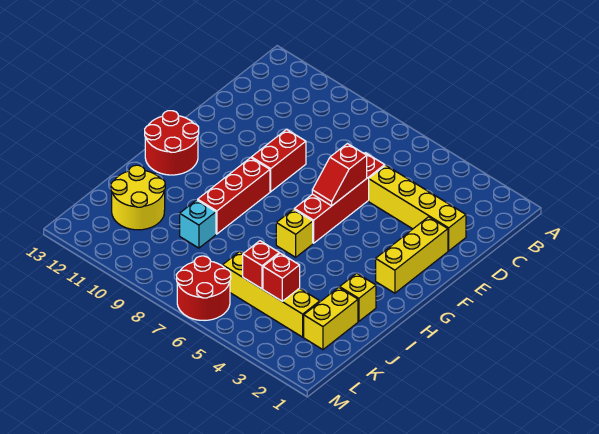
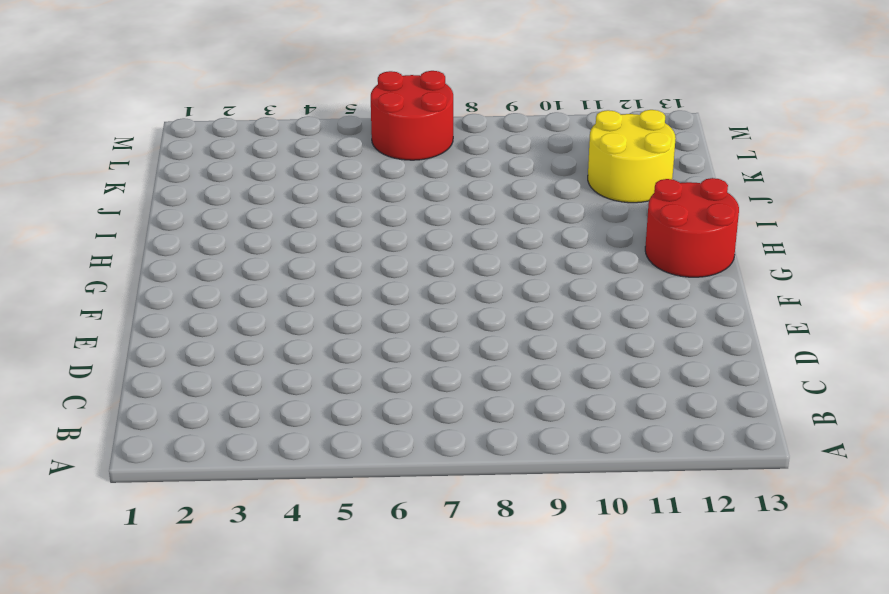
none -> yellow brick D2:D5 level 1
none -> red brick D6:G6 level 1
none -> yellow brick E2:G2 level 1

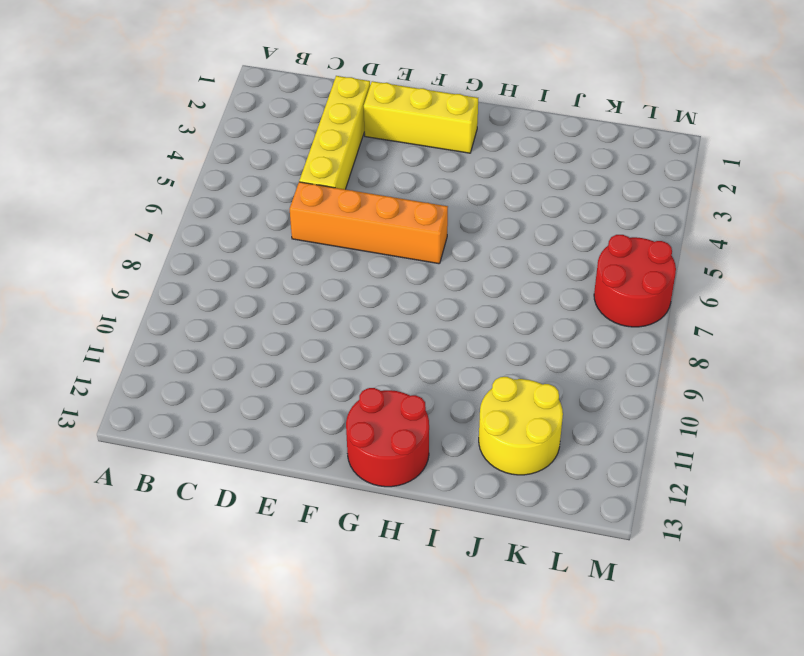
orange brick D6:G6 level 1 -> red brick D6:G6 level 1
none -> red brick E9:F9 level 1
none -> red brick G9:I9 level 1
none -> yellow brick H6 level 1

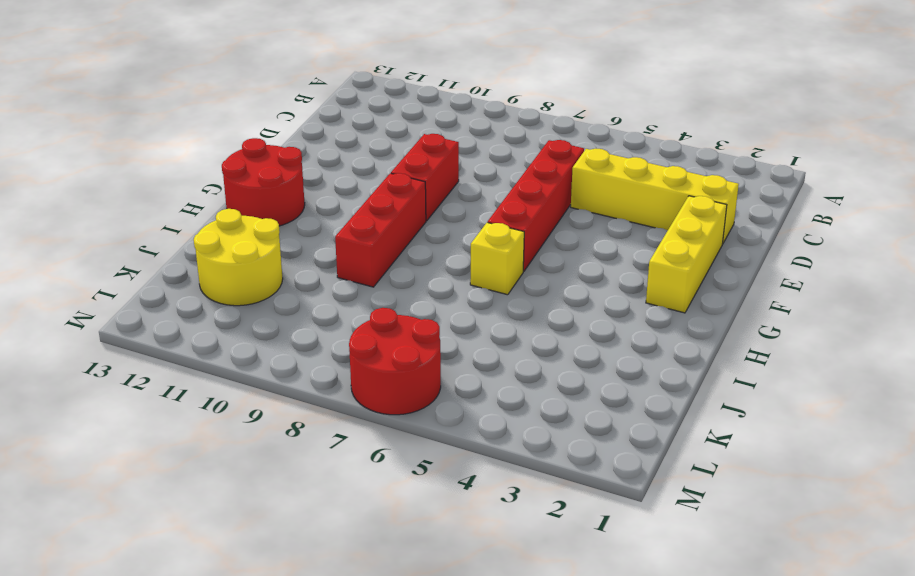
none -> yellow brick I2 level 1
none -> yellow brick J2:K2 level 1
none -> cyan brick J9 level 1

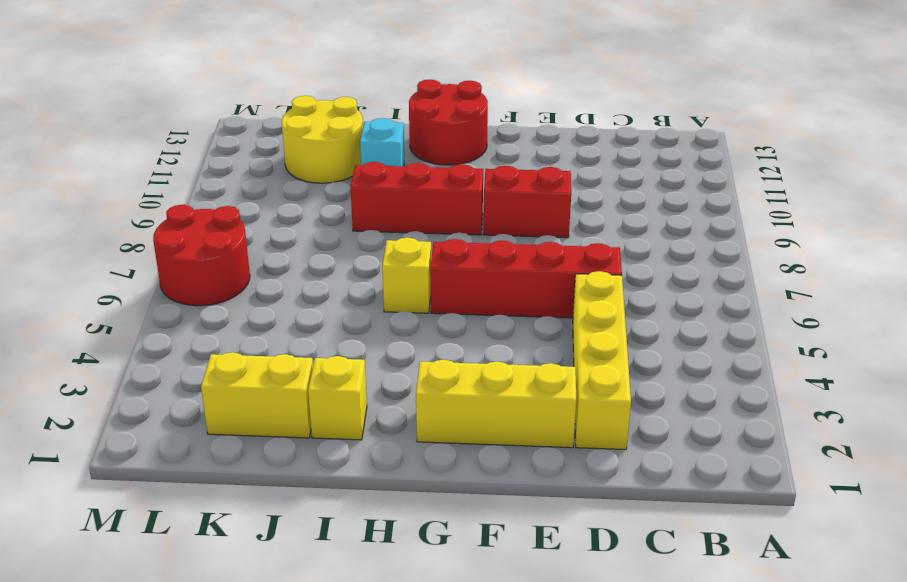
cyan brick I11 level 1 -> cyan brick J9 level 1
none -> yellow brick K3:K6 level 1
none -> red slope E6:F6 level 2 top E
none -> red brick K4 level 2

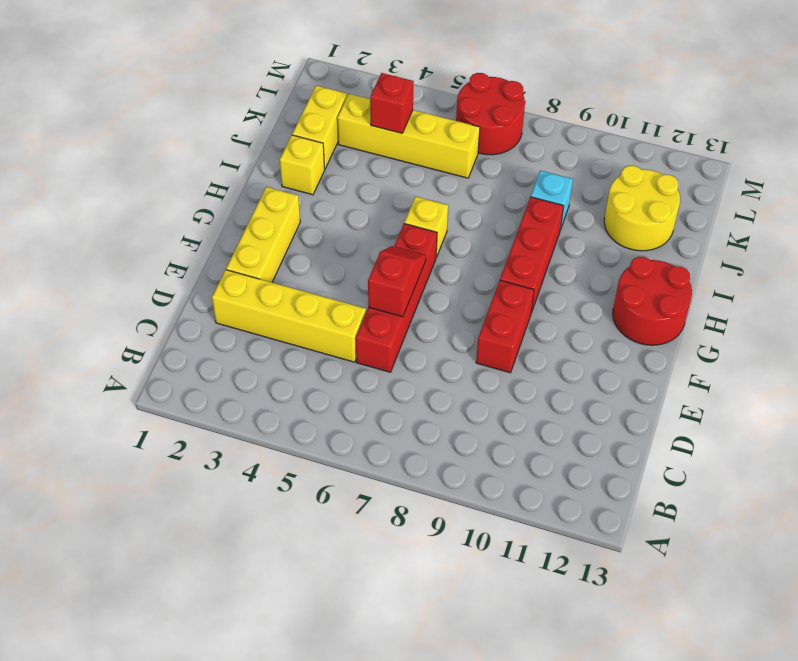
none -> red brick K5 level 2

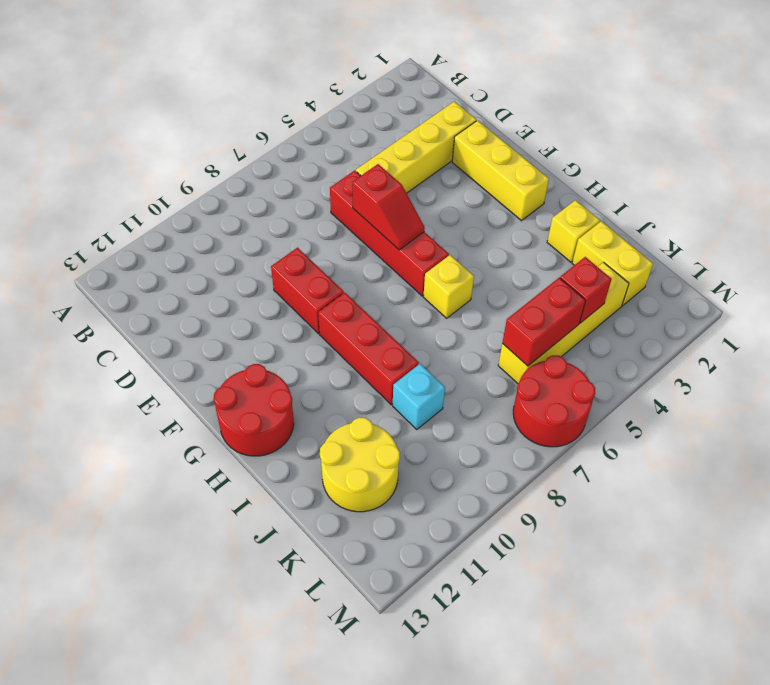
red brick K5:K6 level 2 -> red brick K5 level 2

